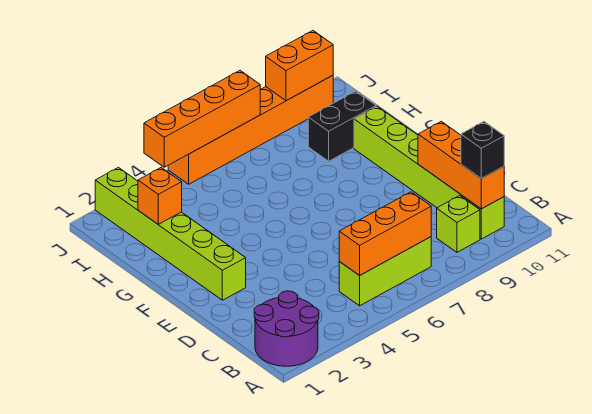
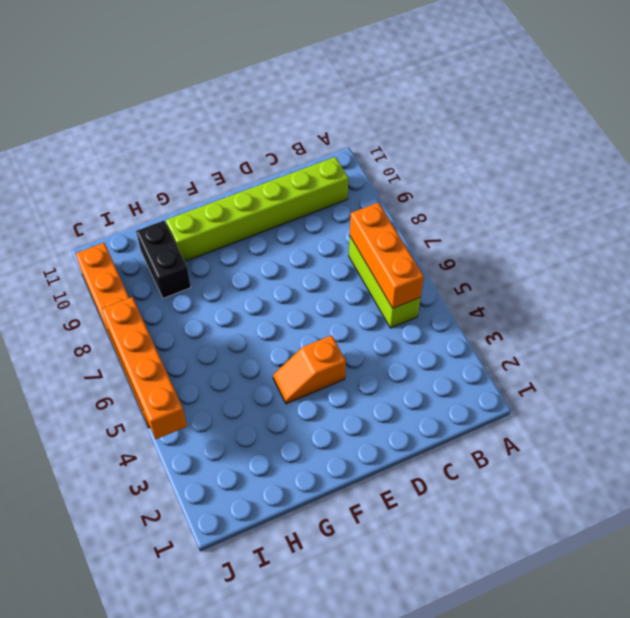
orange slope E4:F4 level 1 top E -> none
none -> purple round brick A1:B2 level 1
none -> lime brick B9 level 1
none -> lime brick E2:J2 level 1

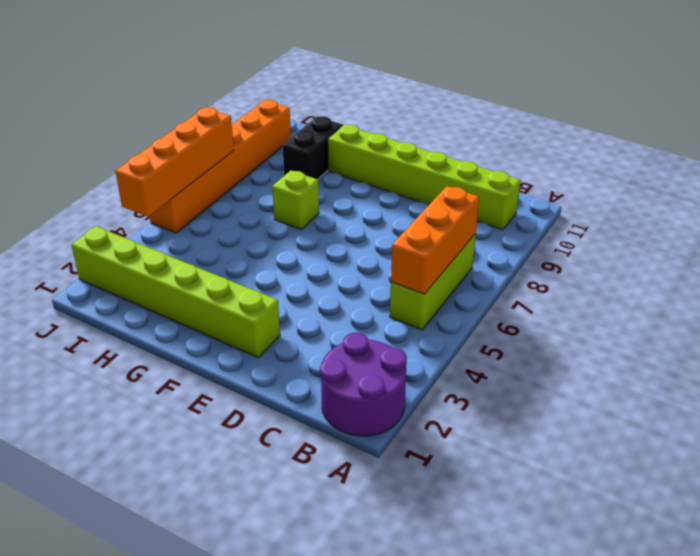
lime brick G7 level 1 -> lime brick B9 level 1
none -> orange brick B10:D10 level 2
none -> orange brick H2 level 2
none -> orange brick J9:J10 level 2

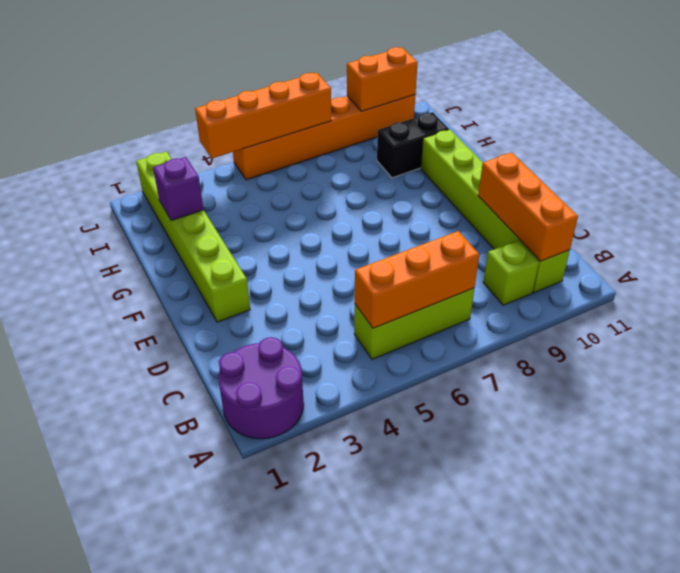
purple brick H2 level 2 -> orange brick H2 level 2
none -> black brick B10 level 3

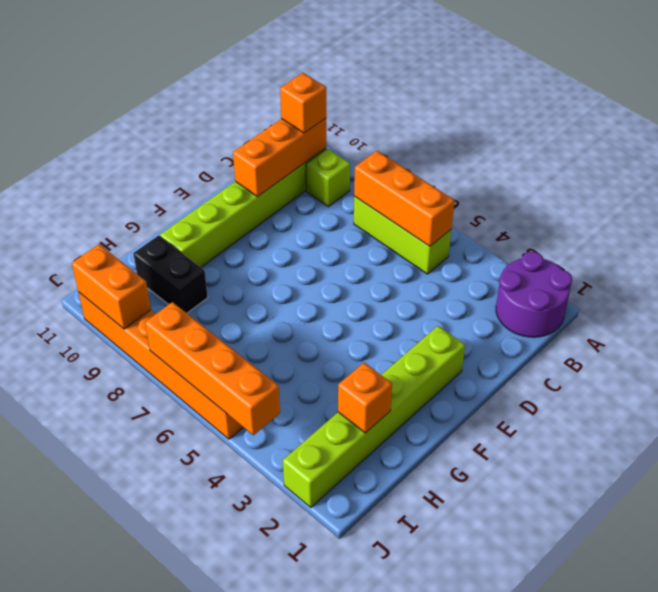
orange brick B10 level 3 -> black brick B10 level 3

